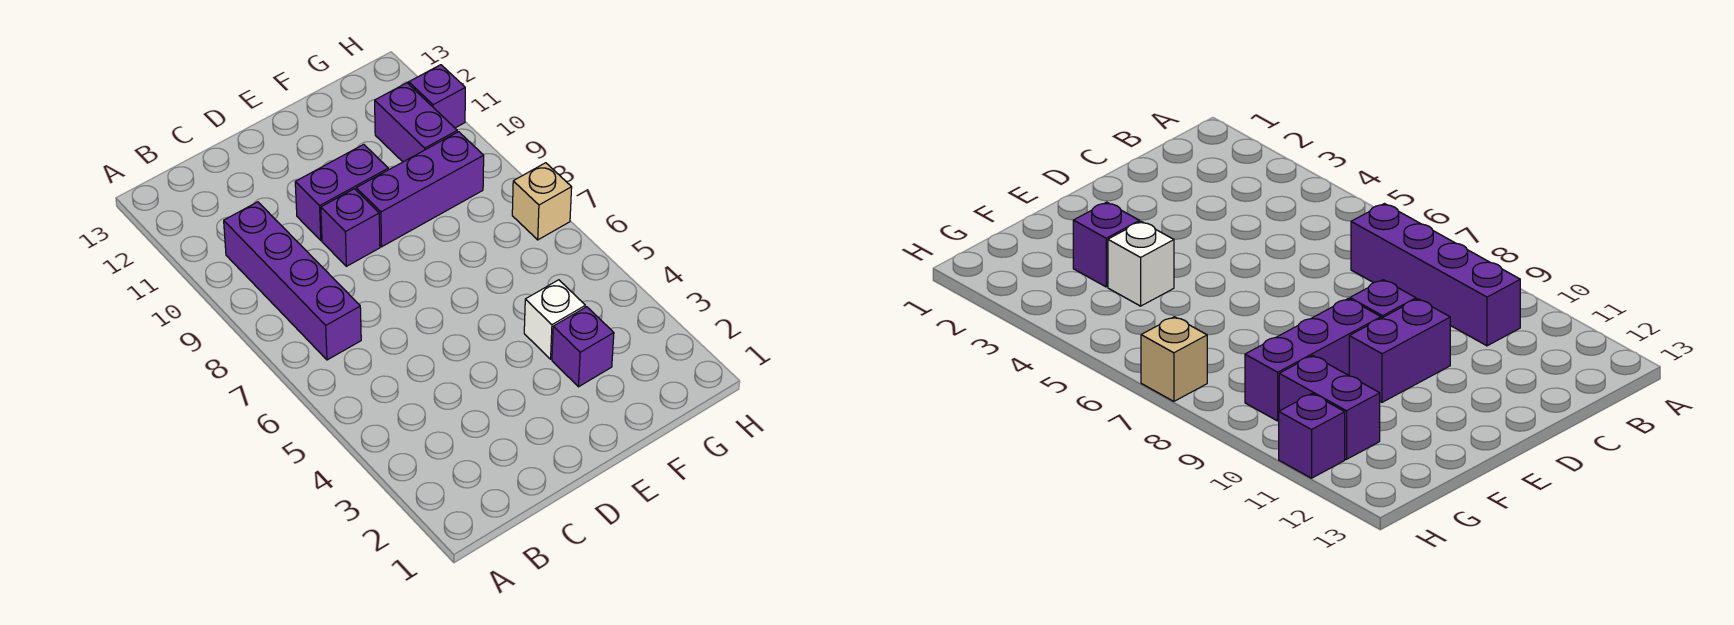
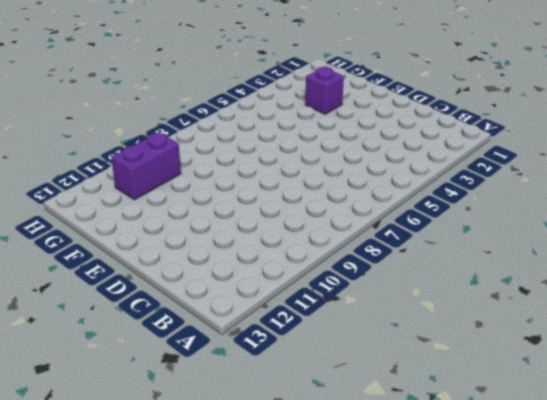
none -> purple brick B7:B10 level 1
none -> purple brick D9 level 1

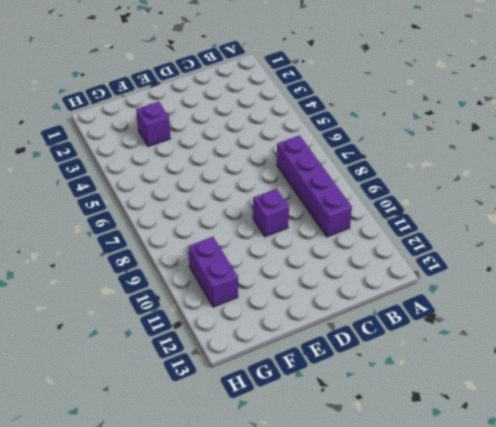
none -> purple brick D10:E10 level 1
none -> purple brick E9:G9 level 1

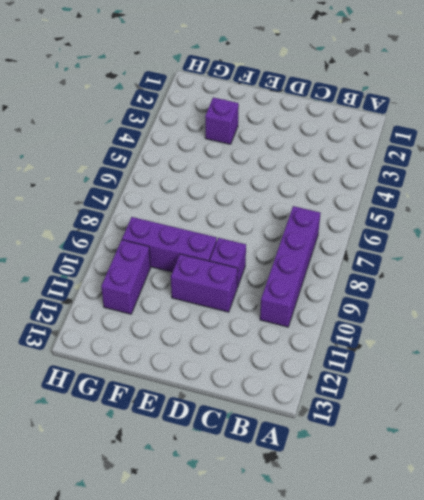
none -> white brick F4 level 1
none -> tan brick H7 level 1

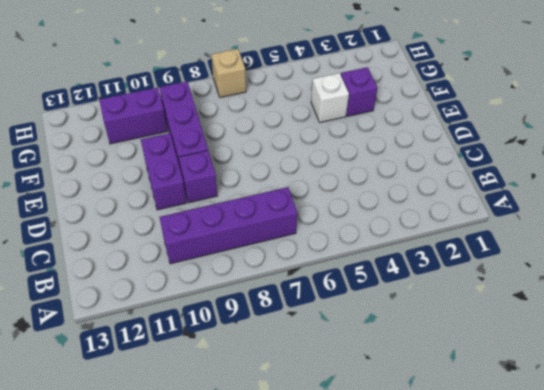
none -> purple brick H11 level 1

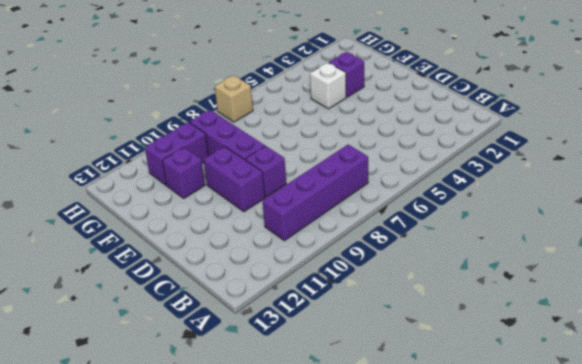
purple brick F11 level 1 -> purple brick H11 level 1

